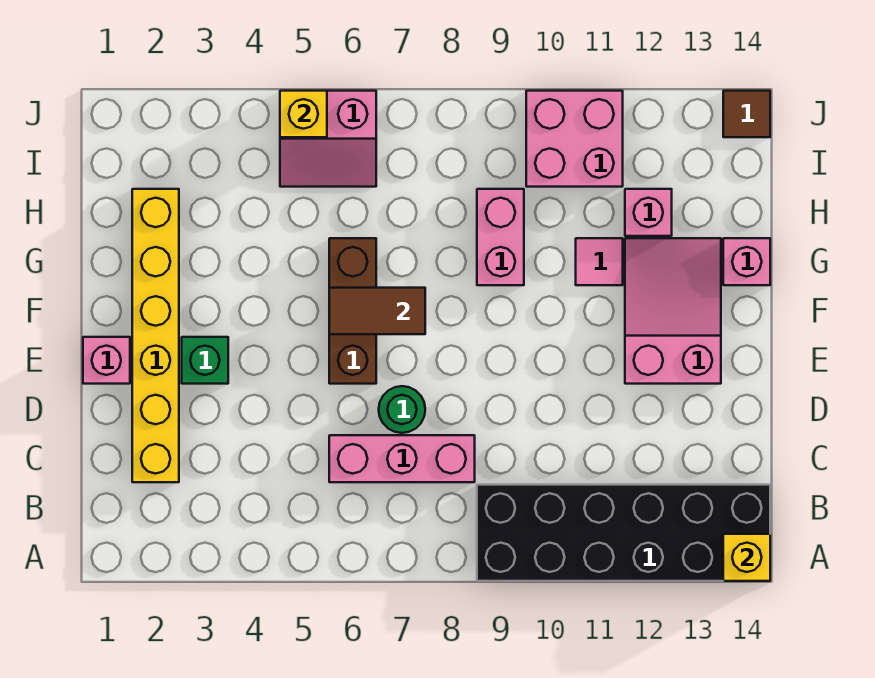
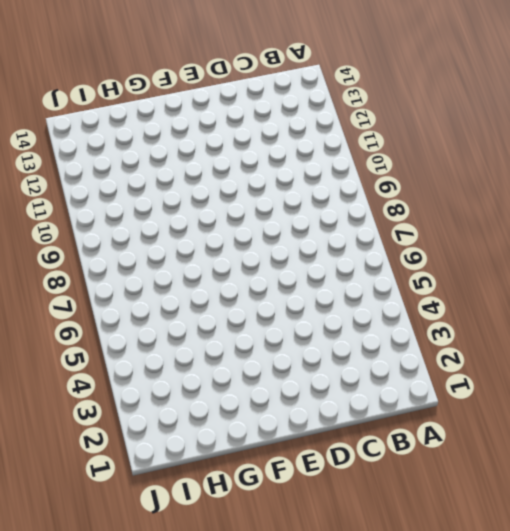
none -> black brick A9:B14 level 1
none -> yellow brick C2:H2 level 1
none -> pink brick C6:C8 level 1

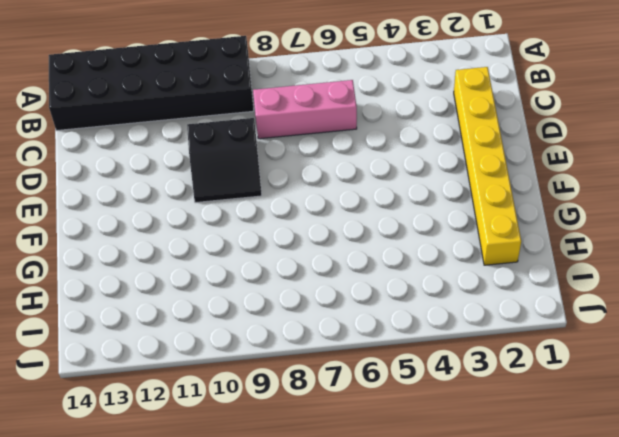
black slope D9:E10 level 1 top D -> none
none -> green round brick D7 level 1
none -> pink brick E1 level 1
none -> green brick E3 level 1

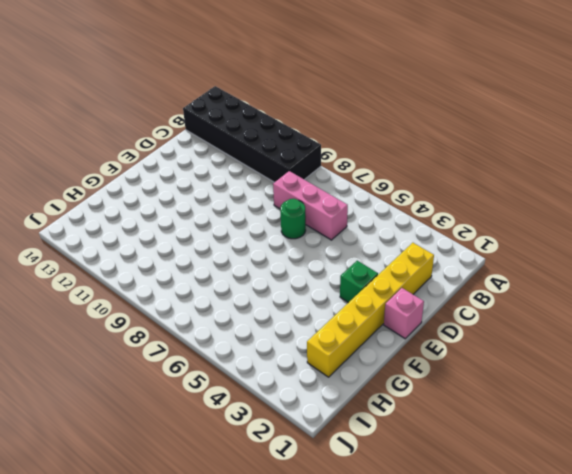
none -> brown brick E6:G6 level 1
none -> pink slope E12:G13 level 1 top E
none -> pink brick G9:H9 level 1

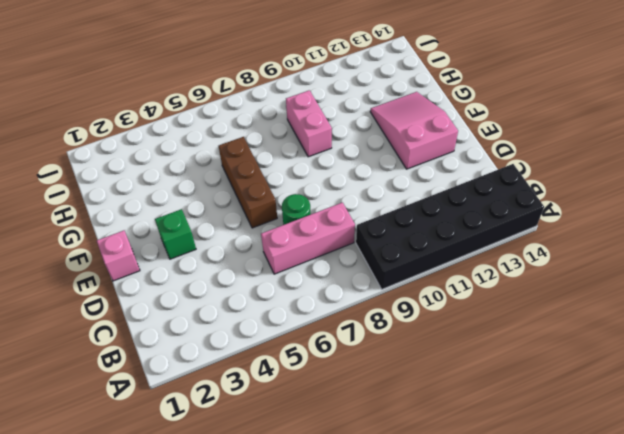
none -> yellow brick C2:H2 level 1
none -> pink tile G11 level 1
none -> pink brick G14 level 1

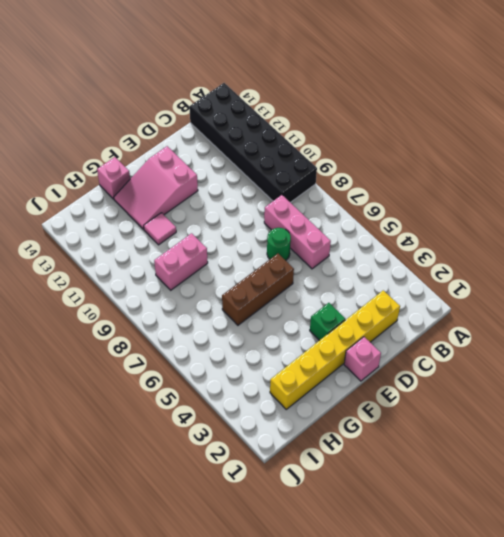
none -> pink brick H12 level 1
none -> pink slope I5:J6 level 1 top J
none -> pink brick I10:J11 level 1

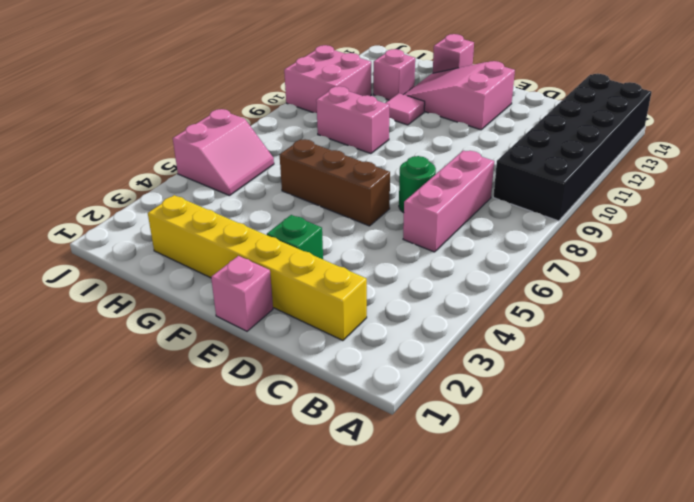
none -> brown tile J14 level 1
none -> yellow brick A14 level 2
none -> brown tile F6:F7 level 2

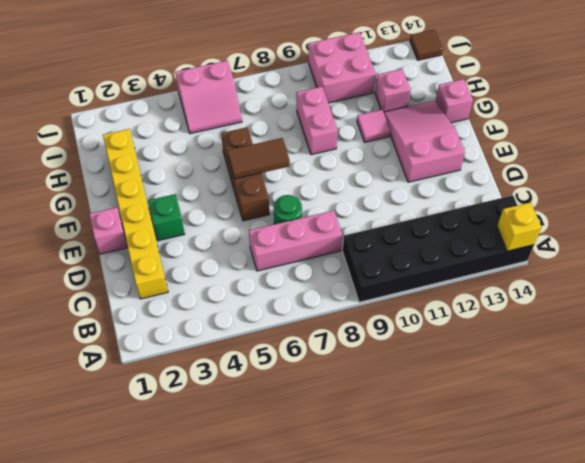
none -> yellow brick J5 level 2

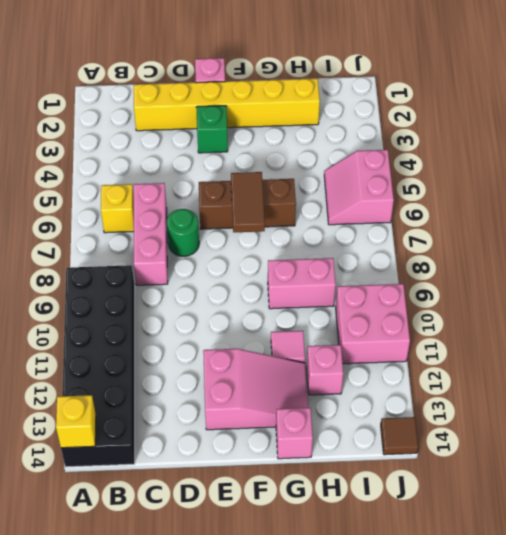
yellow brick B6 level 1 -> yellow brick J5 level 2

